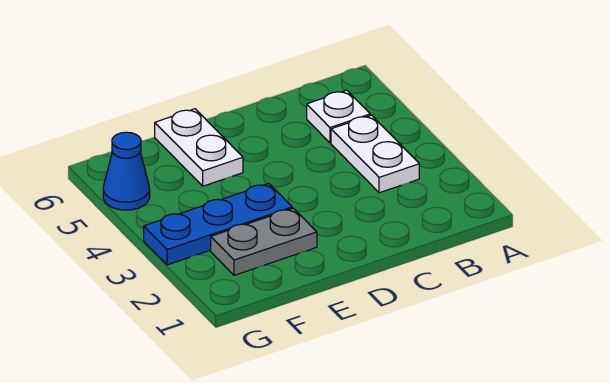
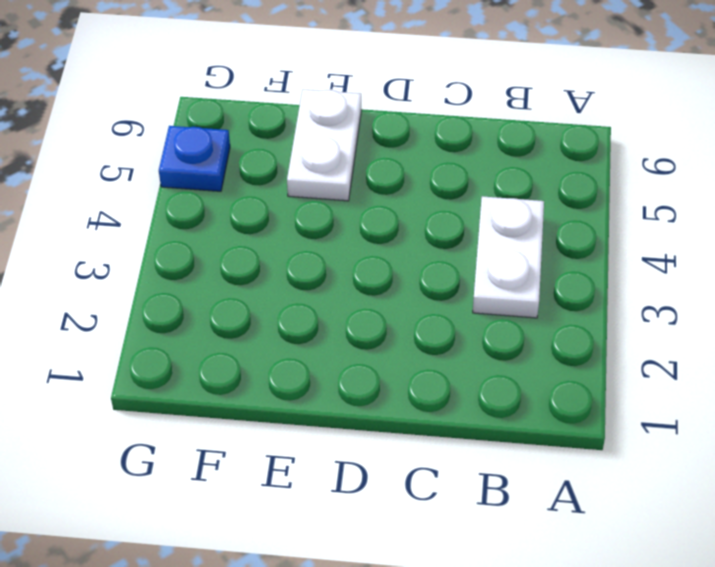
blue plate G5 level 1 -> blue cone G5 level 1
none -> white plate B5 level 1
none -> grey plate E2:F2 level 1

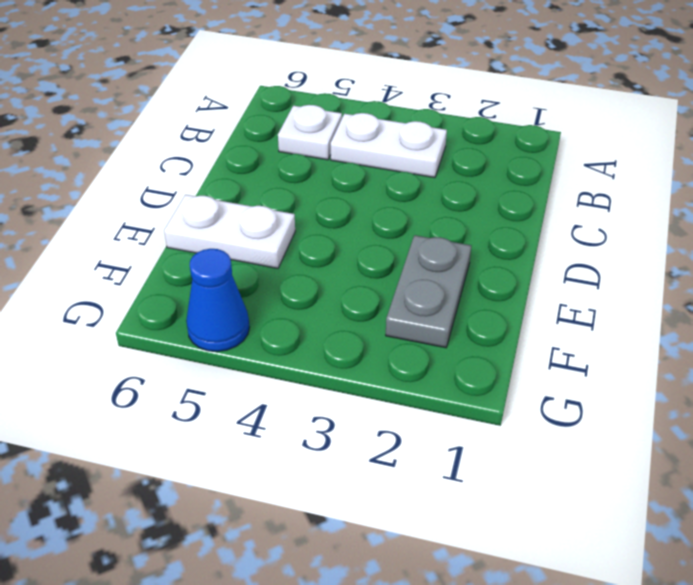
none -> blue plate E3:G3 level 1

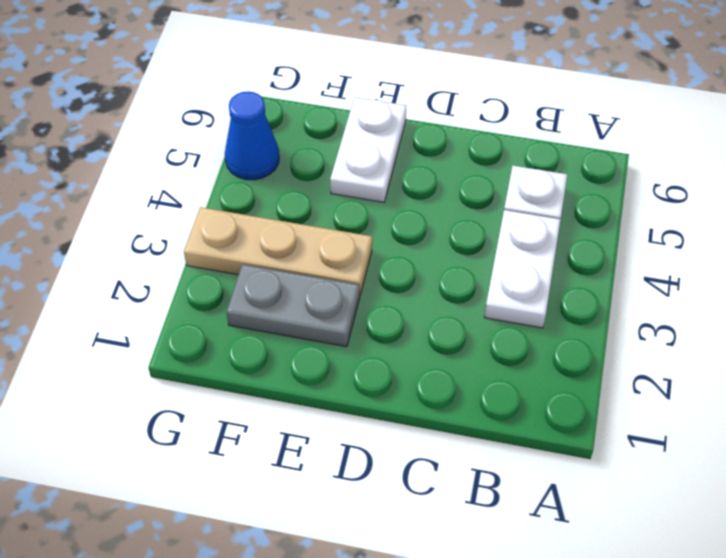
tan plate E3:G3 level 1 -> blue plate E3:G3 level 1

